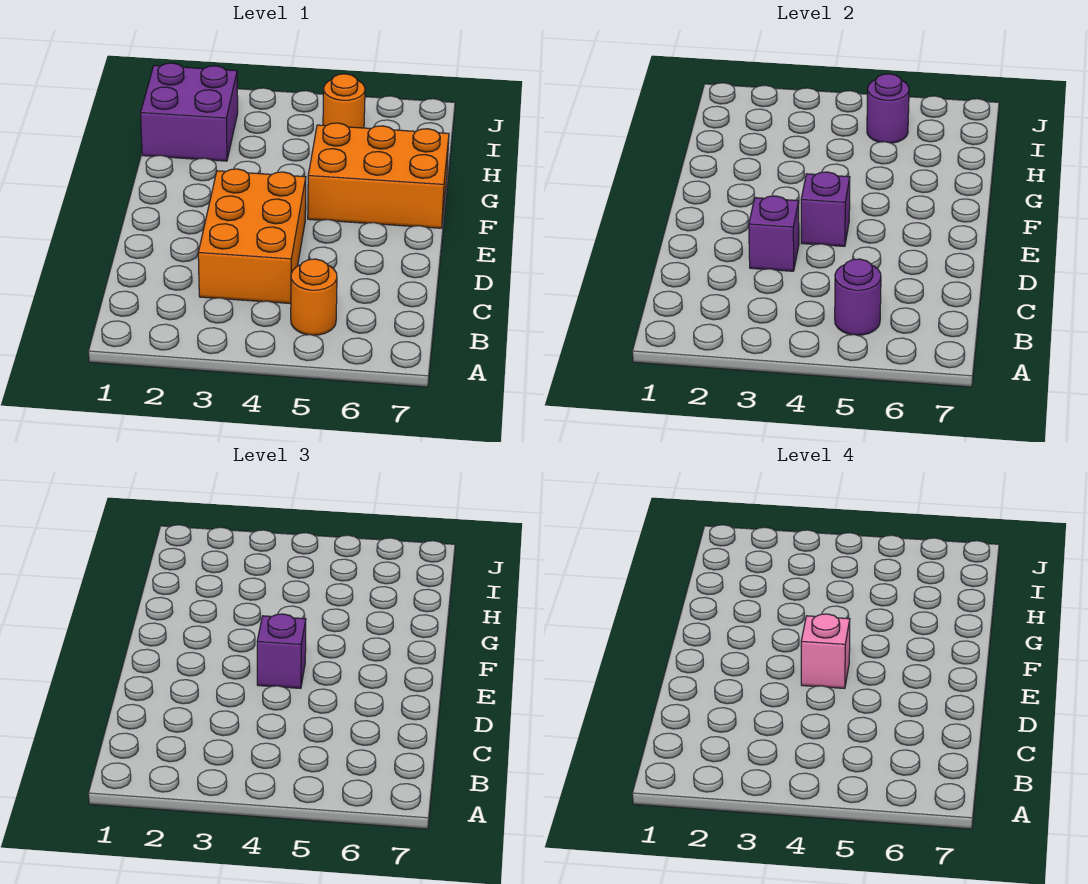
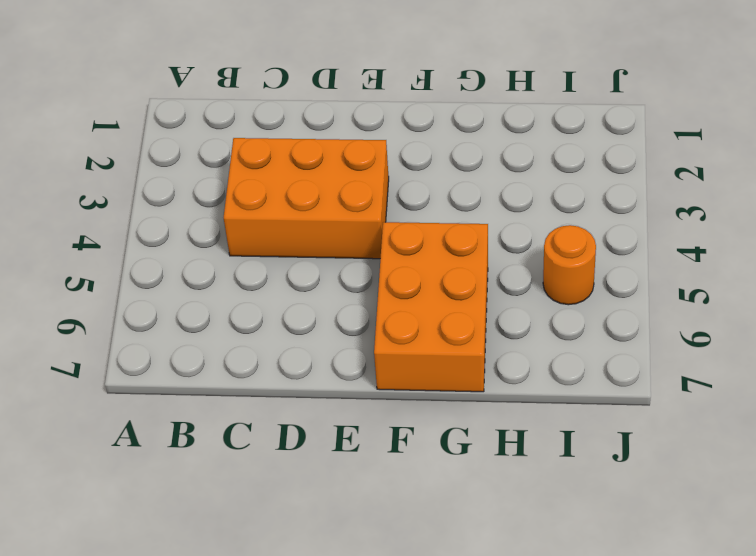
none -> orange round brick B5 level 1
none -> purple brick H1:I2 level 1

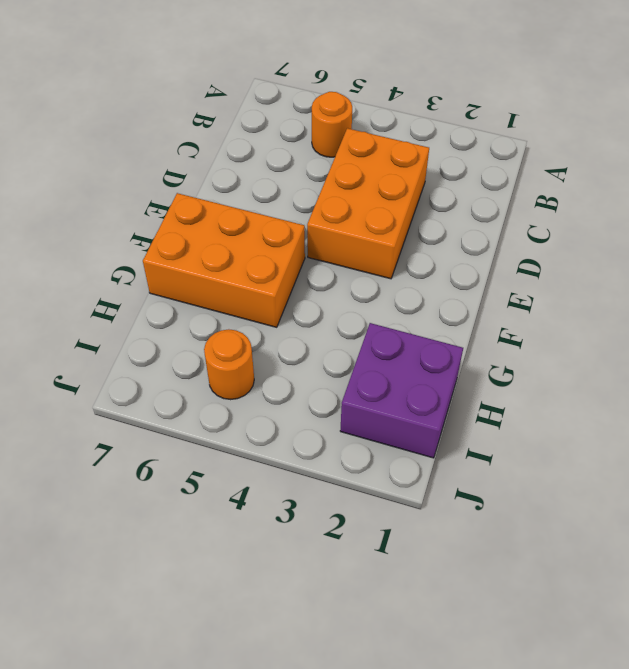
none -> purple round brick B5 level 2
none -> purple brick D3 level 2

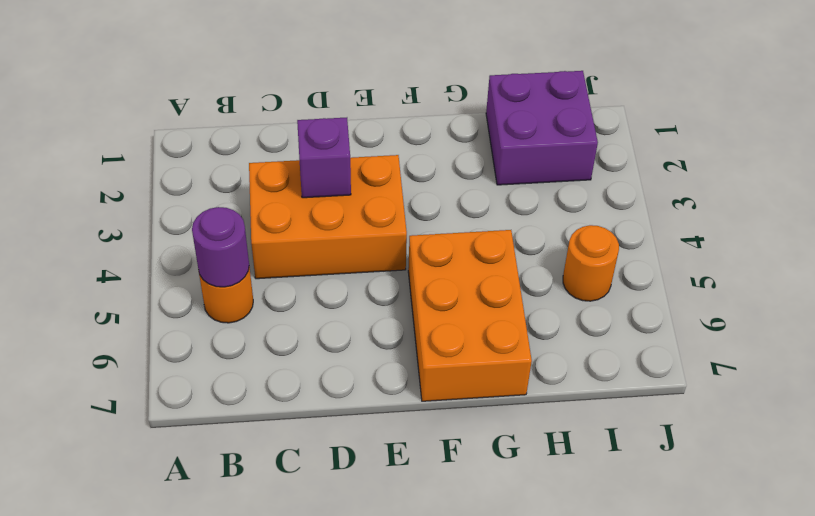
none -> purple brick E4 level 2
none -> purple round brick I5 level 2

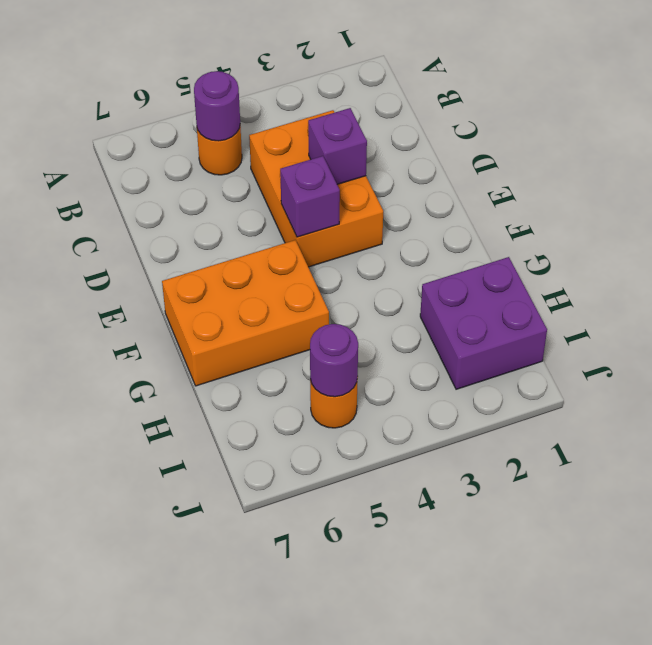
none -> purple brick E4 level 3
none -> pink brick E4 level 4

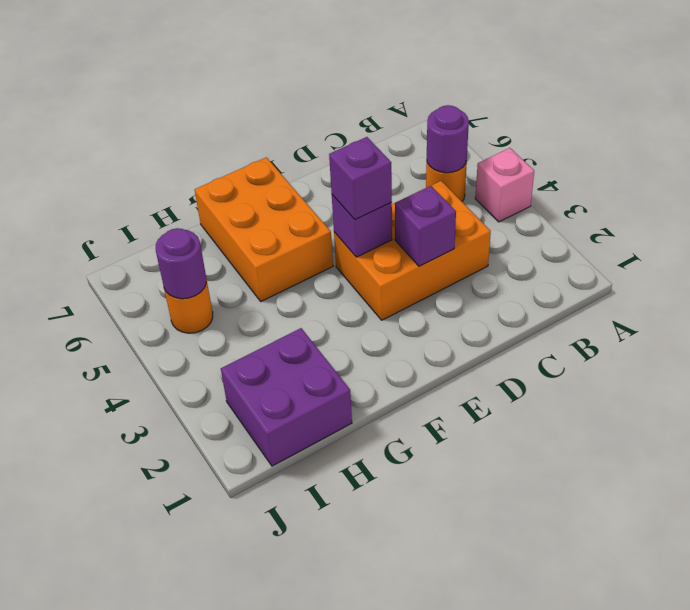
pink brick A4 level 1 -> pink brick E4 level 4

